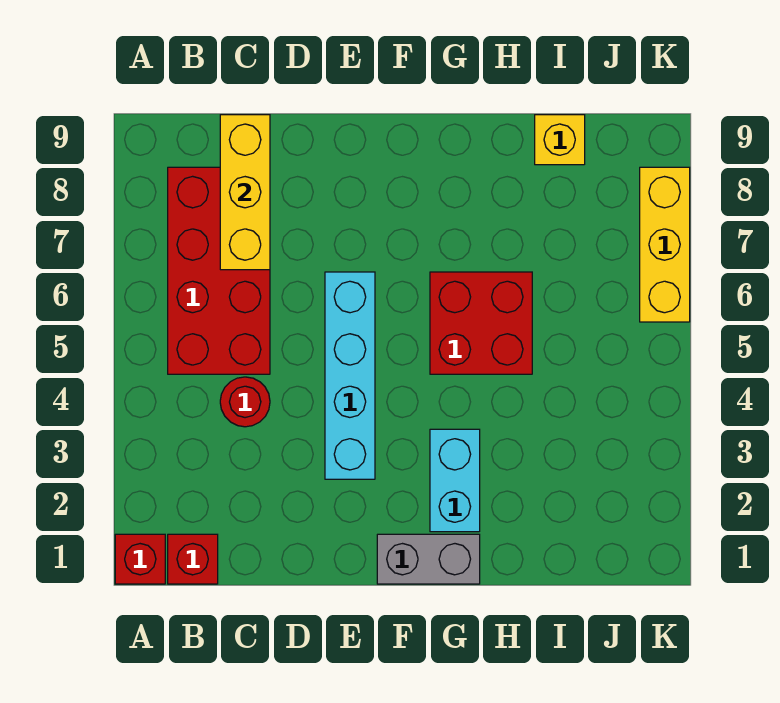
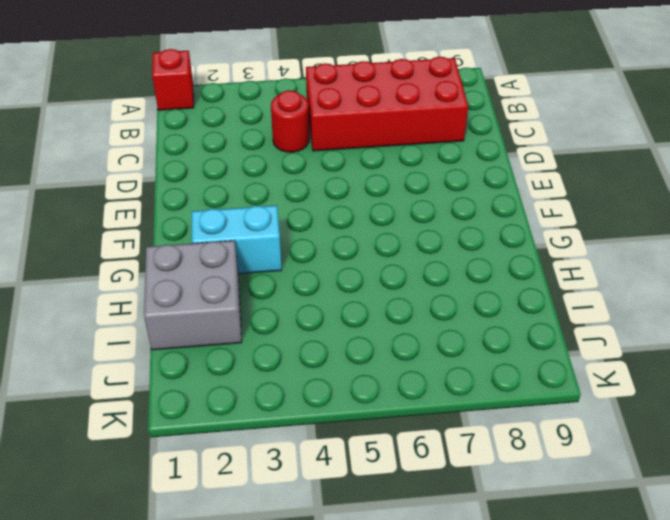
grey brick H1:I2 level 1 -> none
none -> red brick B1 level 1
none -> cyan brick E3:E6 level 1

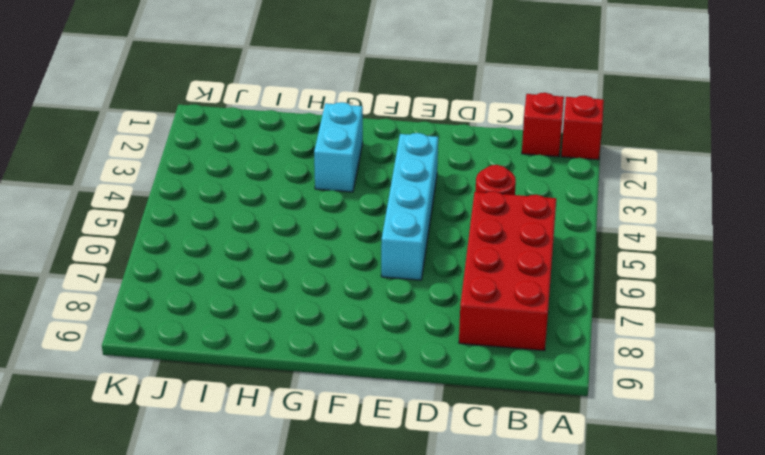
none -> grey brick F1:G1 level 1
none -> red brick G5:H6 level 1

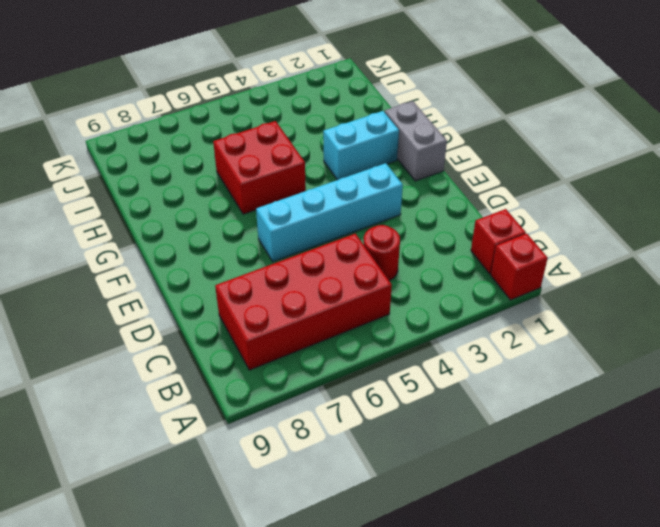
none -> yellow brick I9 level 1
none -> yellow brick K6:K8 level 1

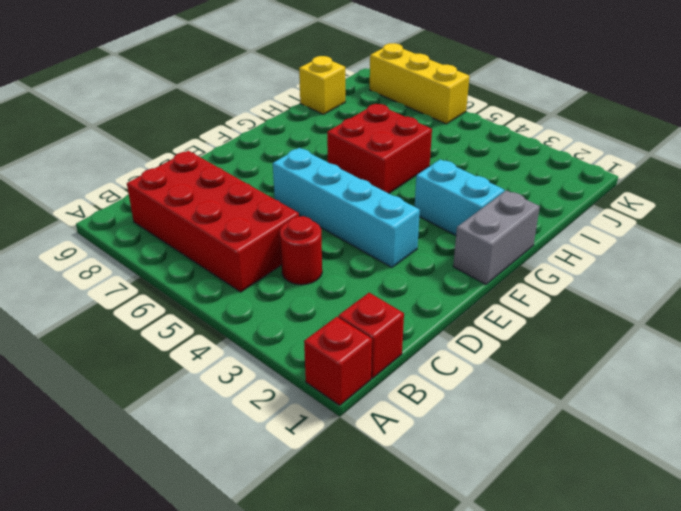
none -> yellow brick C7:C9 level 2

